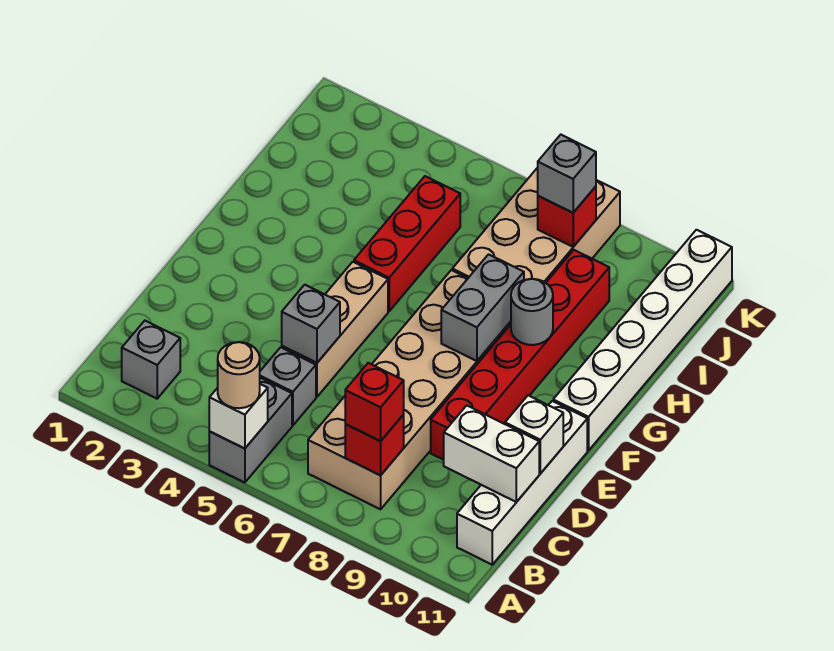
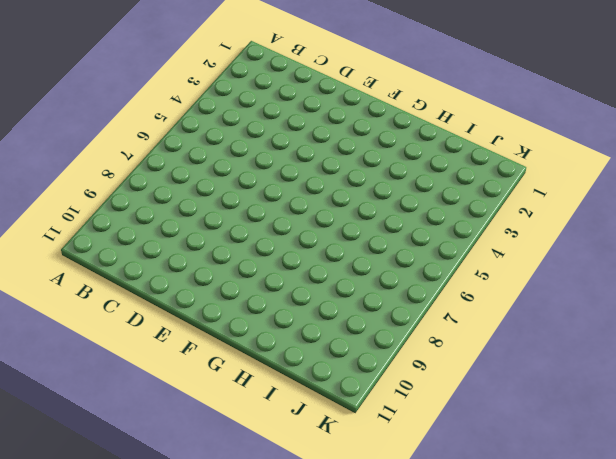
none -> grey brick A5:B5 level 1
none -> grey brick B2 level 1
none -> tan brick B7:G8 level 1

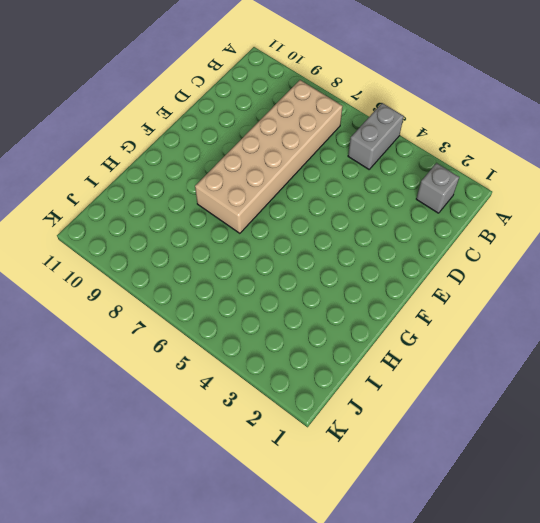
none -> white brick B11:E11 level 1
none -> grey brick C5 level 1
none -> tan brick D5:F5 level 1

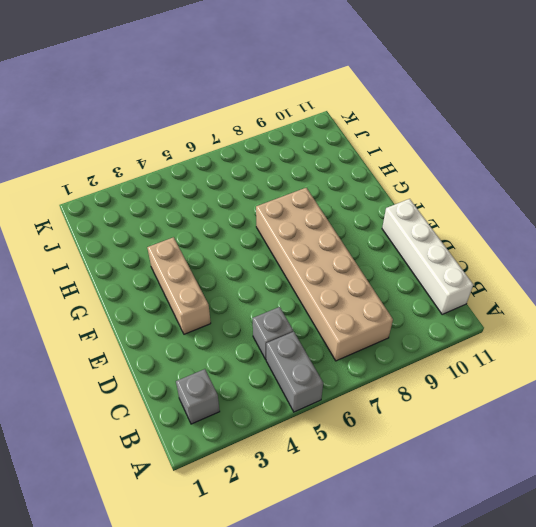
tan brick E3:G3 level 1 -> tan brick D5:F5 level 1
none -> red brick D9:I9 level 1
none -> white brick F11:K11 level 1
none -> red brick G5:I5 level 1

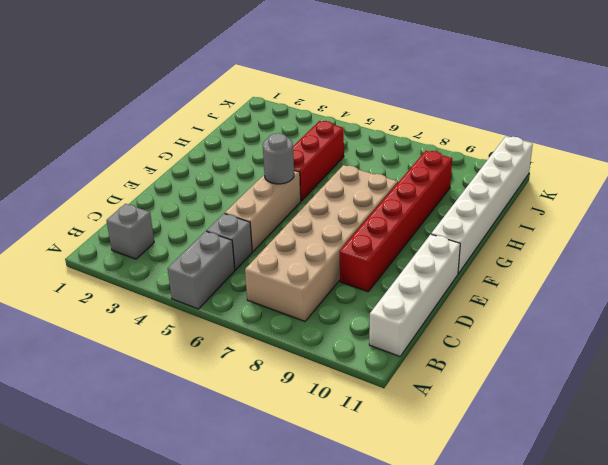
grey round brick F5 level 2 -> grey round brick G9 level 2
none -> tan brick H7:K8 level 1
none -> white brick A5 level 2
none -> red brick B8 level 2

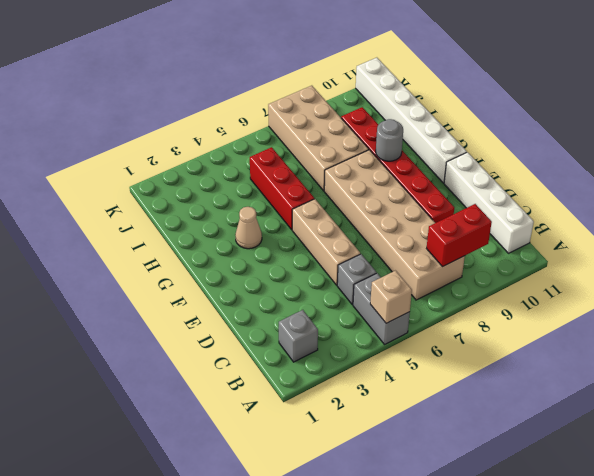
tan brick A5 level 2 -> white brick A5 level 2
red brick B8:B9 level 2 -> red brick B8 level 2
tan cone G3 level 1 -> none
none -> white brick C10:C11 level 2
none -> grey brick D5 level 2
none -> white brick D11 level 2

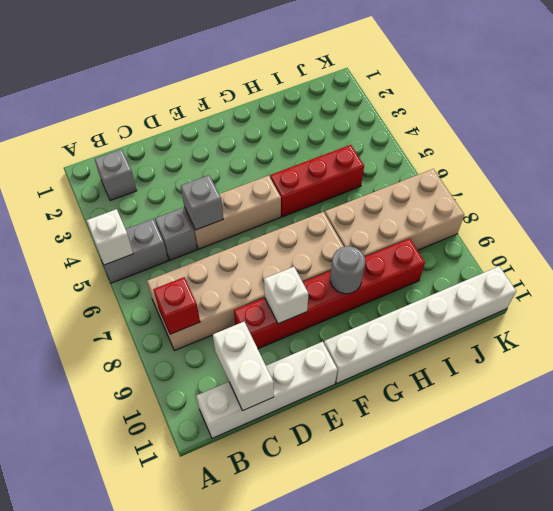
white brick E9 level 2 -> white brick D11 level 2
none -> grey brick F8:G8 level 2
none -> red brick J8 level 2
none -> tan round brick A5 level 3

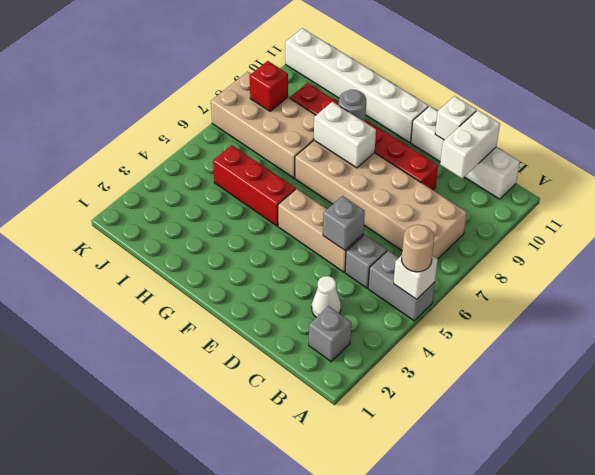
white cone C3 level 1 -> none
white brick F8:G8 level 2 -> grey brick F8:G8 level 2
none -> red brick B8 level 2
none -> red brick B8 level 3
none -> grey brick J8 level 3

